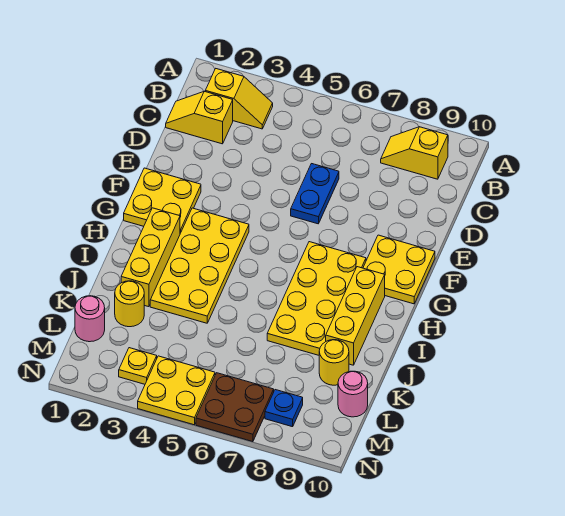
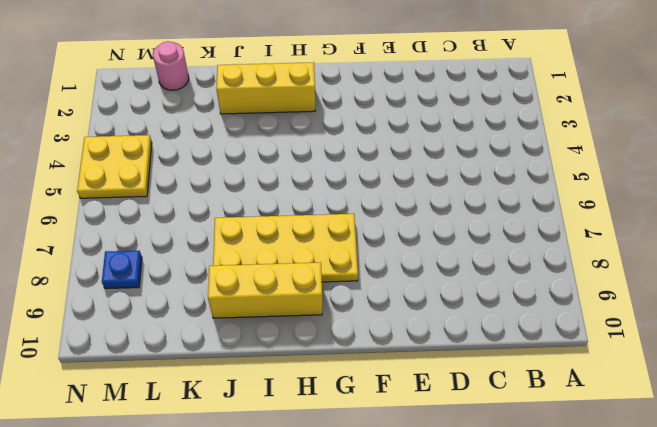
none -> yellow slope B2:B3 level 1 top 2
none -> yellow slope B8:B9 level 1 top 9
none -> yellow slope C1:C2 level 1 top 2

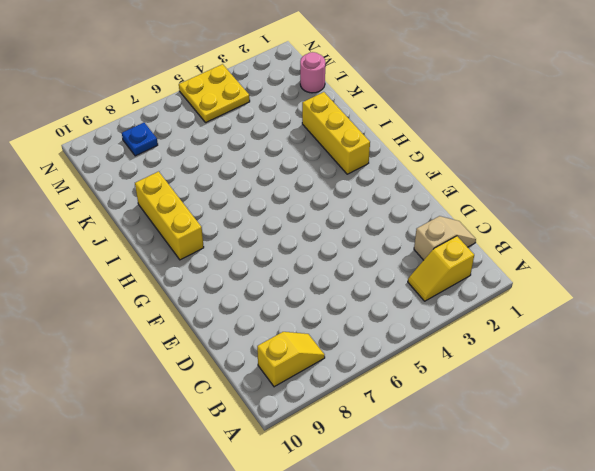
tan slope C1:C2 level 1 top 2 -> yellow slope C1:C2 level 1 top 2
none -> blue plate D6:E6 level 1
none -> yellow plate F1:G2 level 1
none -> yellow plate F9:G10 level 1

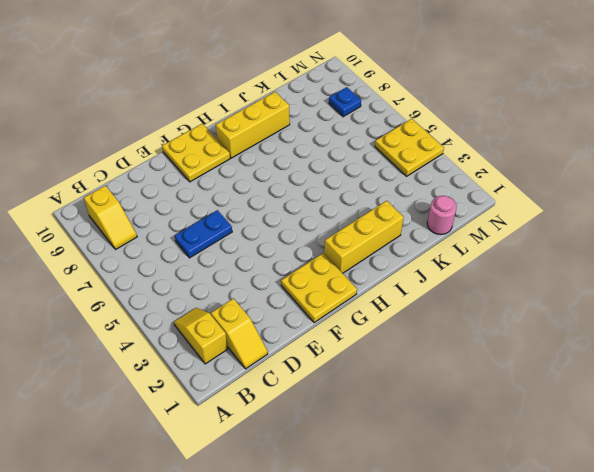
none -> yellow plate G3:J4 level 1
none -> yellow plate G7:J8 level 1
none -> yellow round brick K2 level 1

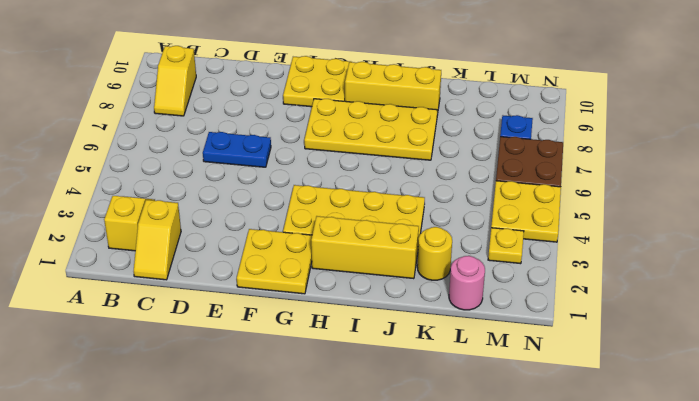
none -> yellow round brick K9 level 1
none -> pink round brick L10 level 1

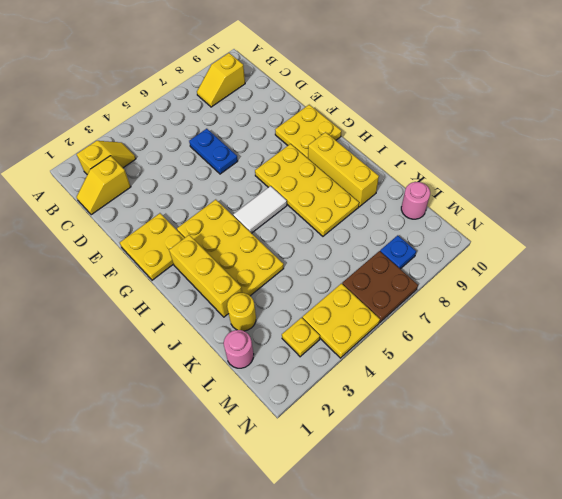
white tile H5:H6 level 1 -> none
none -> yellow round brick K9 level 1

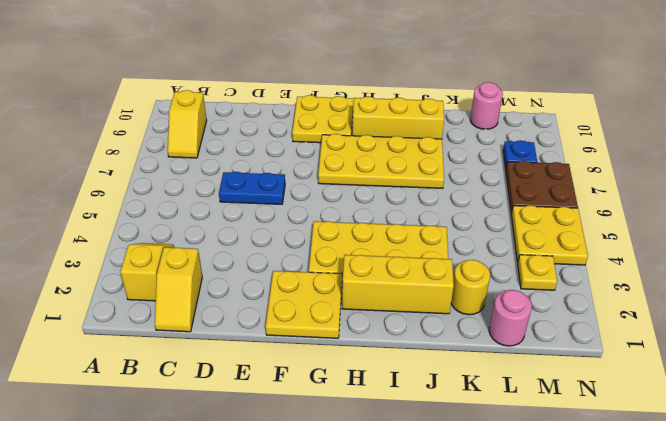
none -> yellow round brick K9 level 1

